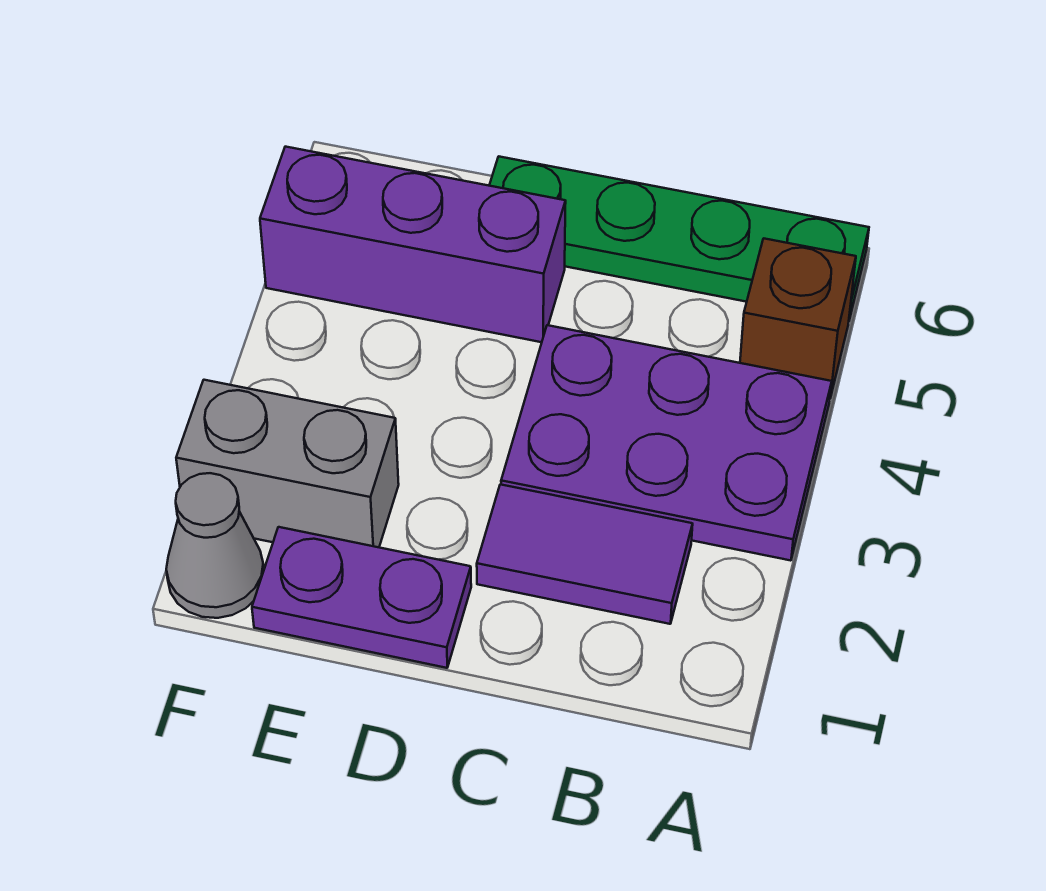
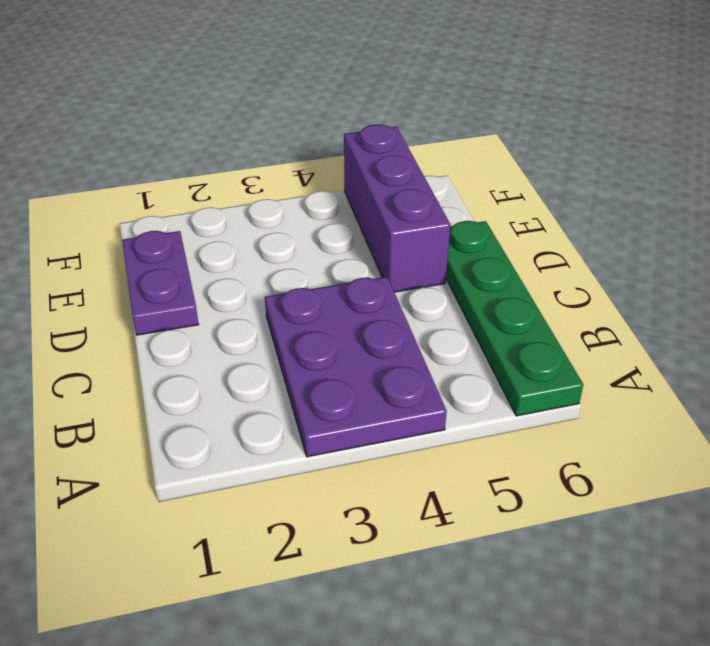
none -> brown brick A5 level 1
none -> purple tile B2:C2 level 1

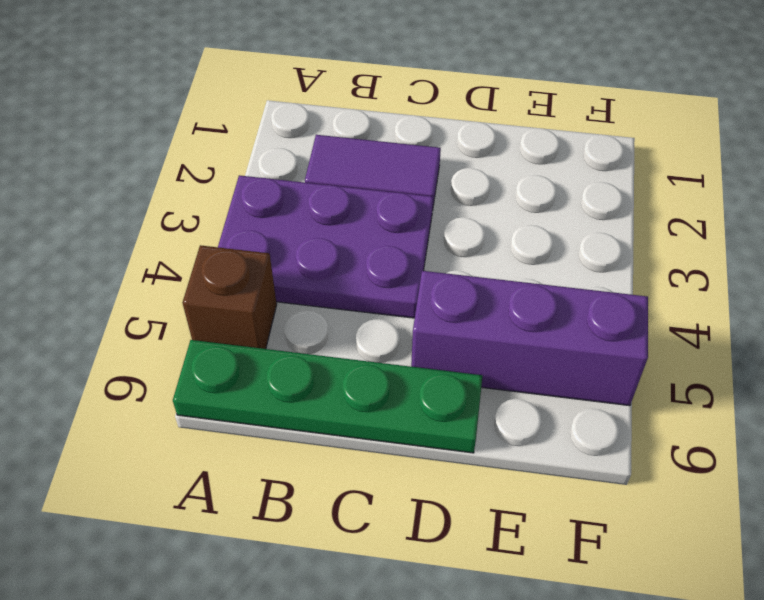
none -> purple plate D1:E1 level 1
none -> grey brick E2:F2 level 1

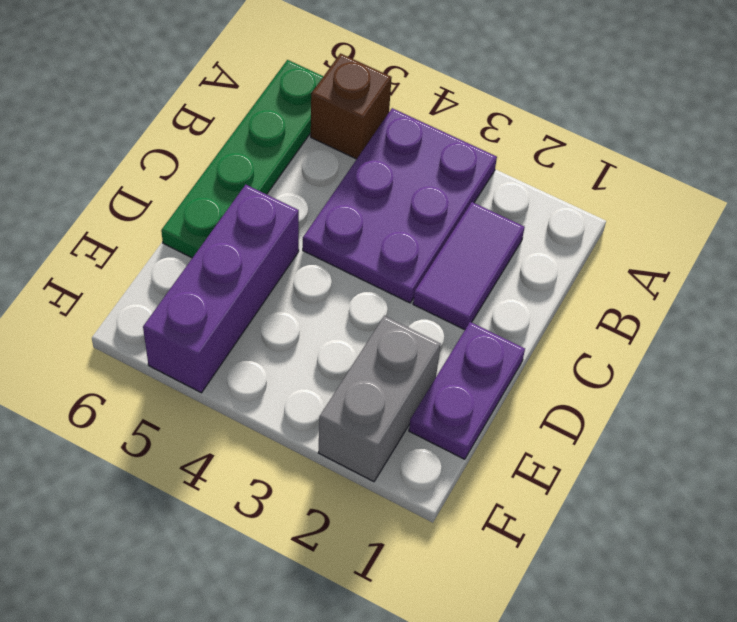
none -> grey cone F1 level 1

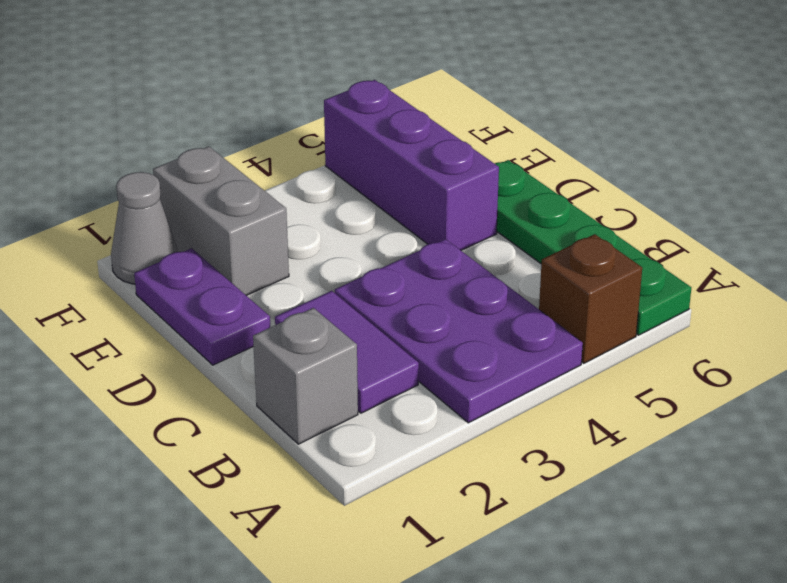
grey brick B1 level 1 -> none

